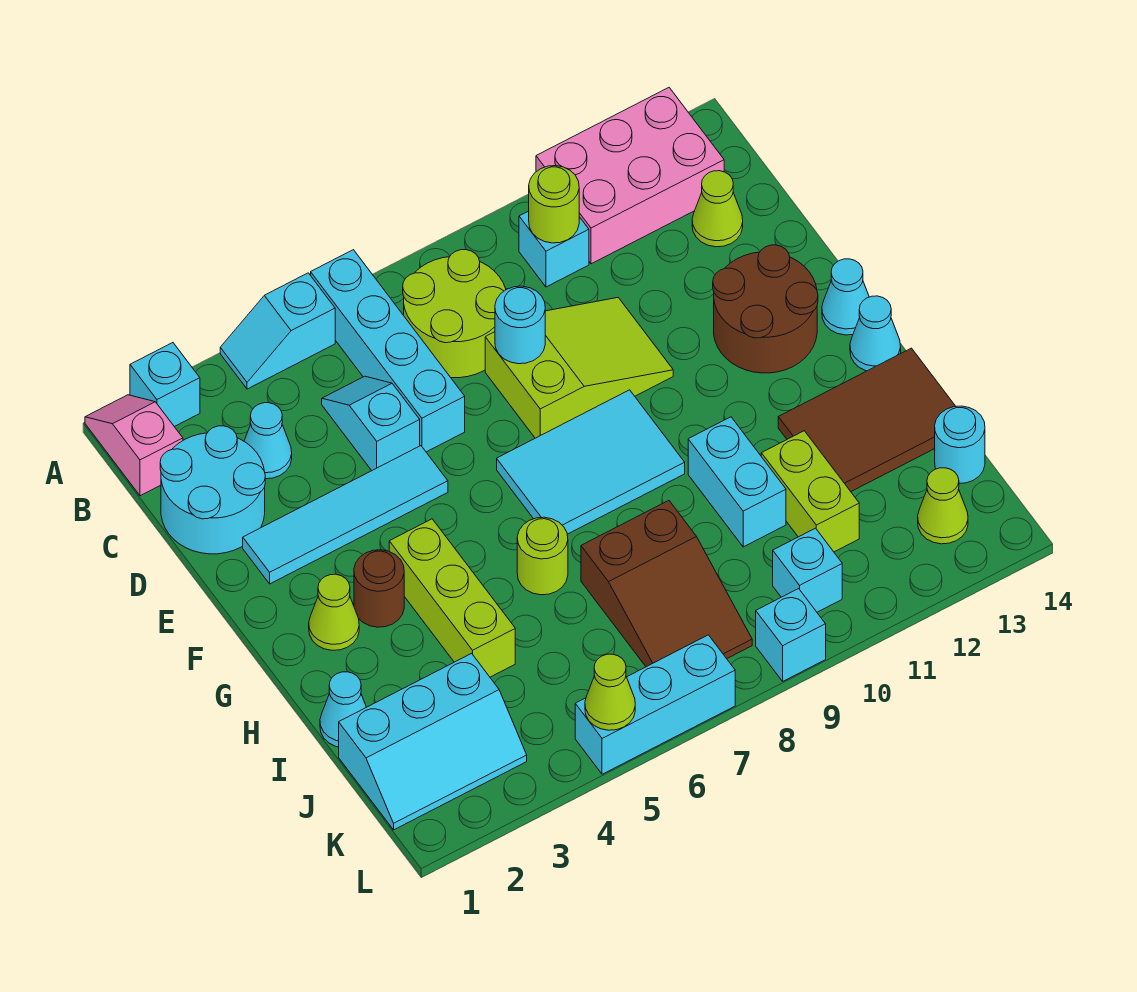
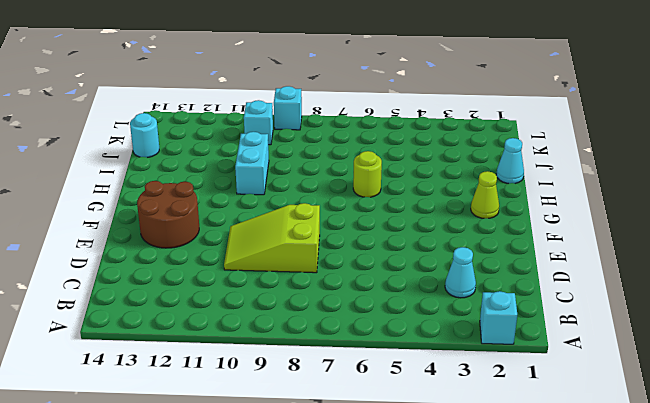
none -> pink slope A1:B1 level 1 top B
none -> cyan slope A4:A5 level 1 top 5
none -> cyan brick A6:D6 level 1
none -> pink brick A11:B13 level 1

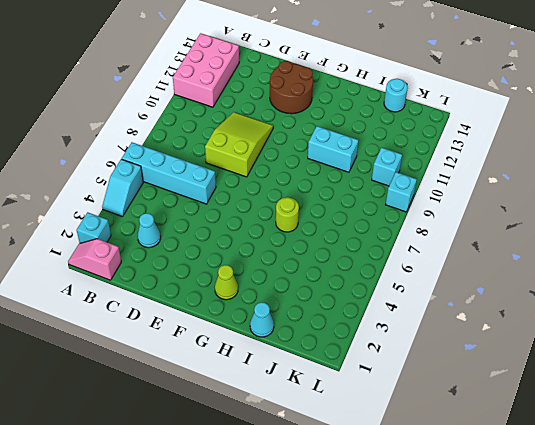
none -> lime round brick B7:C8 level 1
none -> cyan brick B10 level 1
none -> cyan round brick C1:D2 level 1
none -> cyan slope C5:D5 level 1 top D

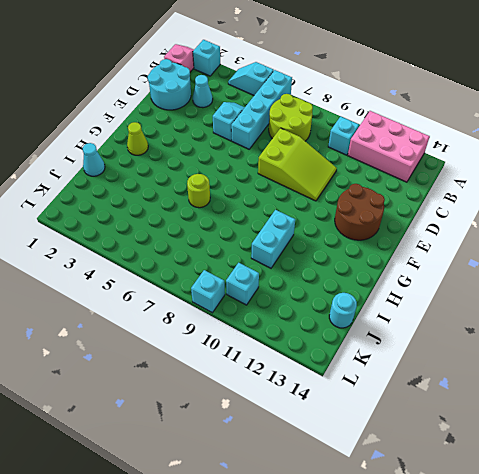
none -> lime cone C13 level 1
none -> cyan tile E2:E5 level 1
none -> cyan tile F7:G9 level 1
none -> cyan cone F14 level 1

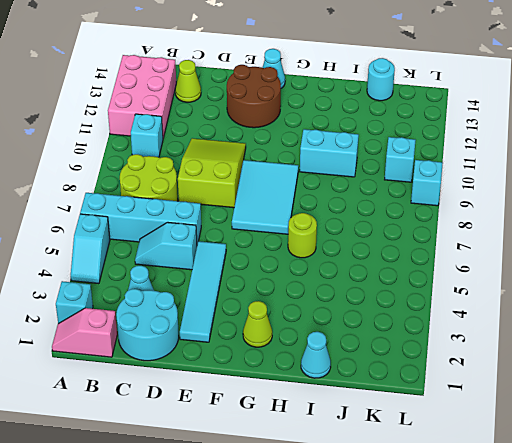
none -> brown round brick G3 level 1
none -> lime brick G4:I4 level 1
none -> cyan cone G14 level 1
none -> brown tile H12:I14 level 1

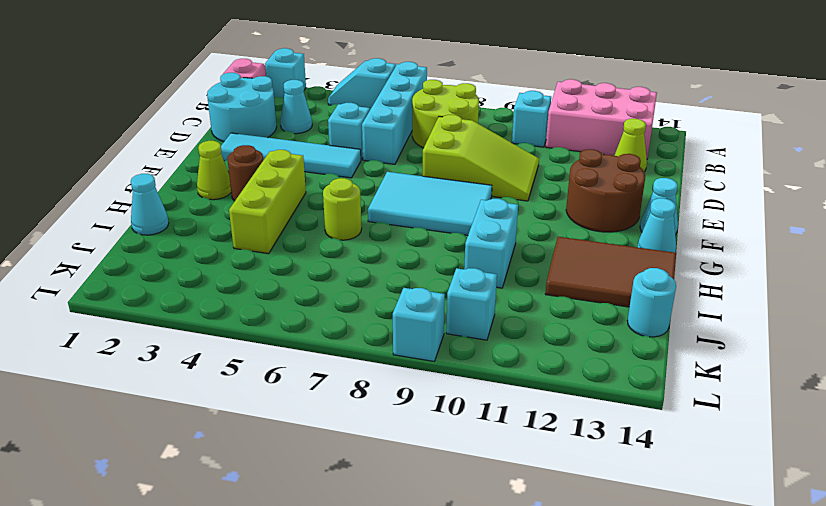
none -> brown slope I7:K8 level 1 top I
none -> lime brick I11:J11 level 1
none -> cyan slope J1:K3 level 1 top J
none -> lime cone K13 level 1

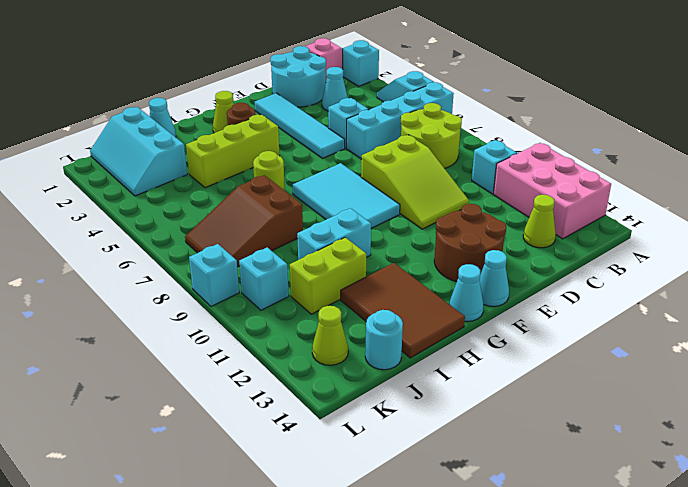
none -> cyan brick L5:L7 level 1
none -> lime round brick B10 level 2
none -> cyan round brick D8 level 2
none -> lime cone L5 level 2

